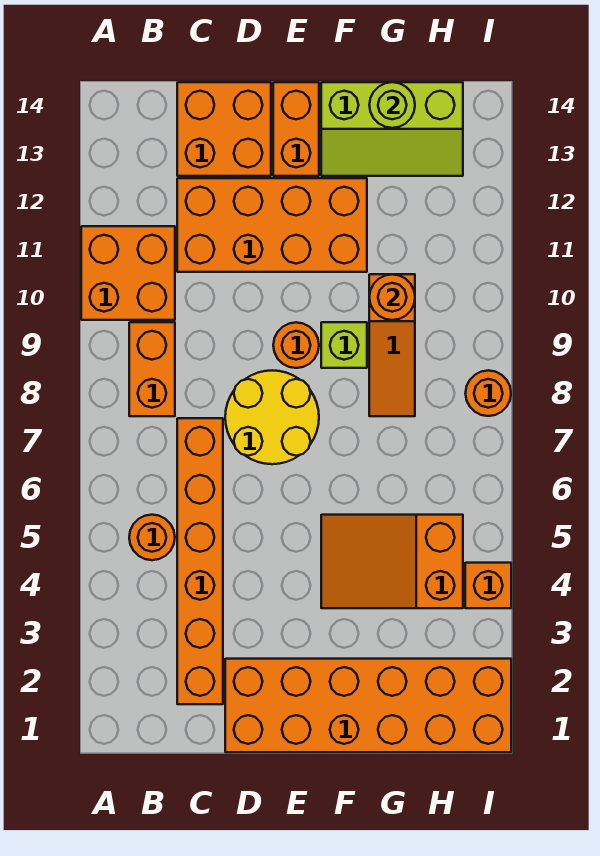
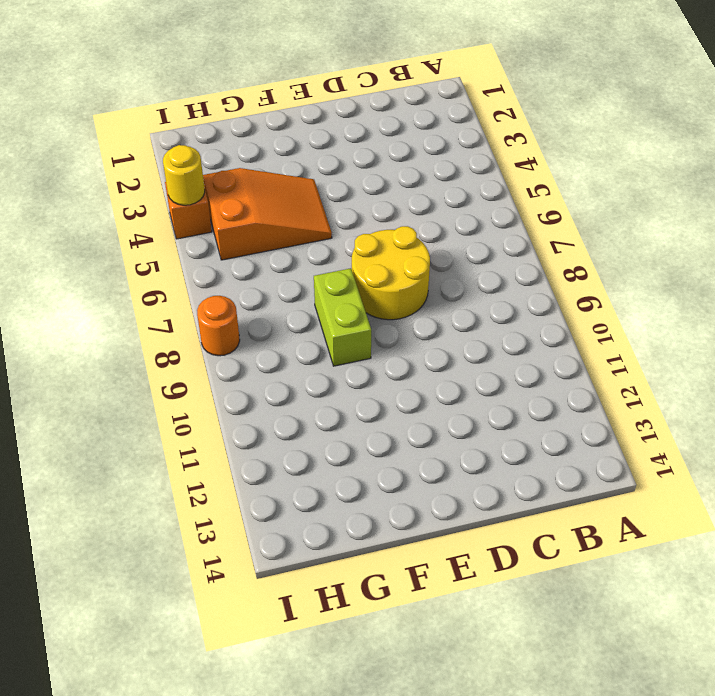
lime brick F8:F9 level 1 -> lime brick F9 level 1
yellow round brick I4 level 2 -> none
none -> orange brick A10:B11 level 1
none -> orange round brick B5 level 1
none -> orange brick B8:B9 level 1

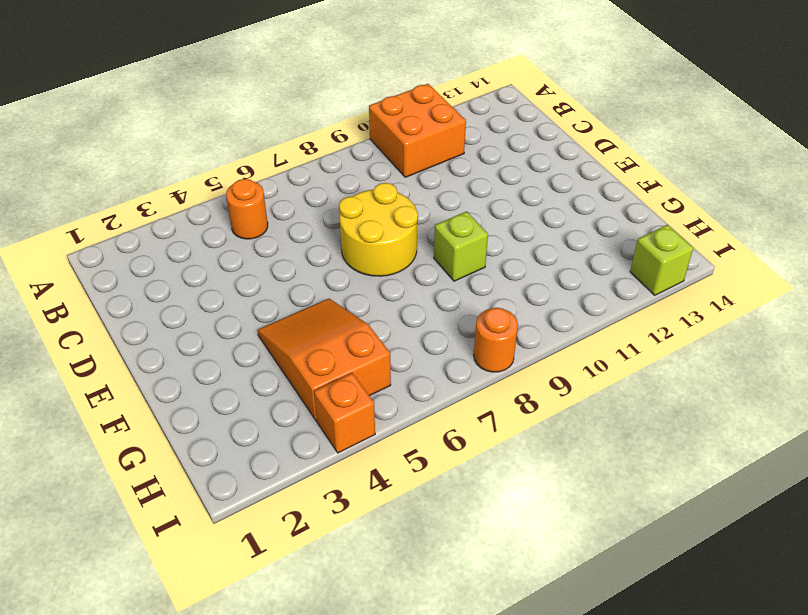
lime brick I13 level 1 -> none
none -> orange brick B8:B9 level 1
none -> orange brick C2:C7 level 1
none -> orange brick C11:F12 level 1

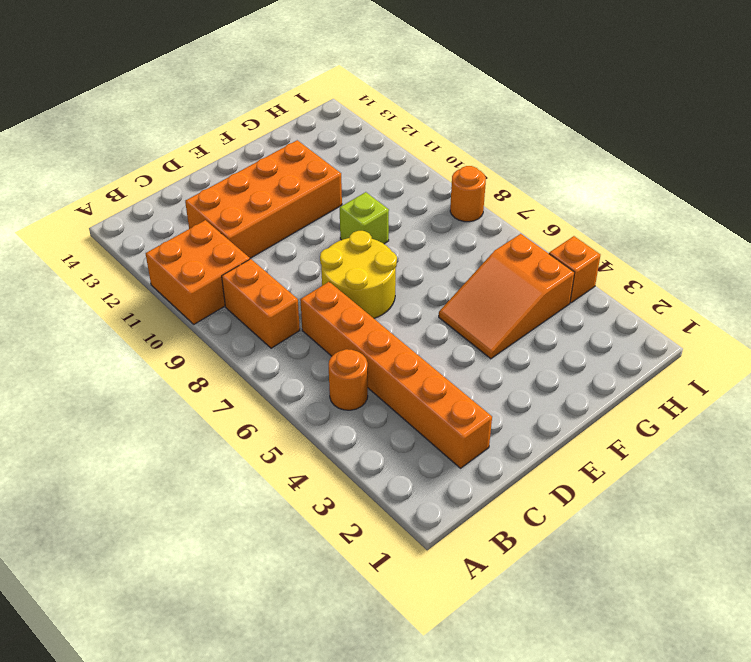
none -> orange brick C13:D14 level 1
none -> orange brick D1:I2 level 1
none -> orange round brick E9 level 1

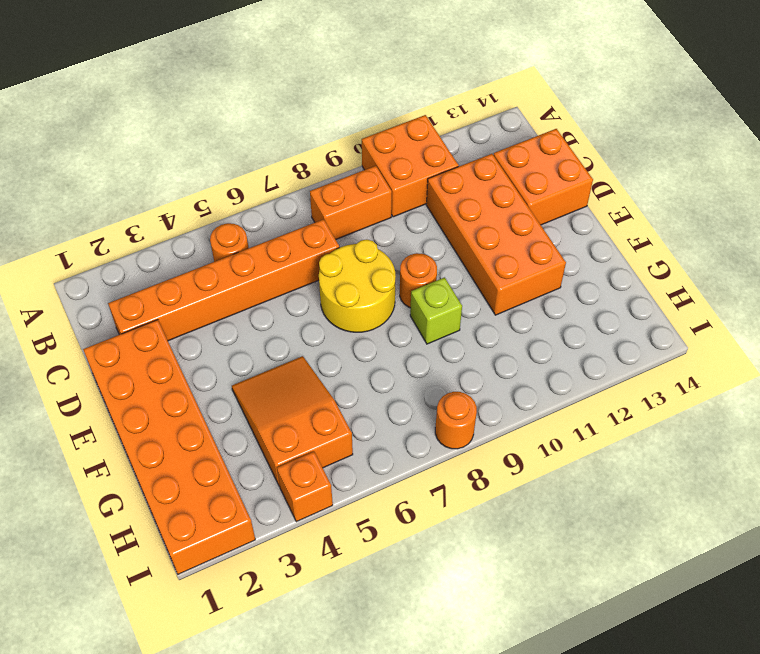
none -> orange brick E13:E14 level 1
none -> lime slope F13:H14 level 1 top 14
none -> orange slope G8:G10 level 1 top 10

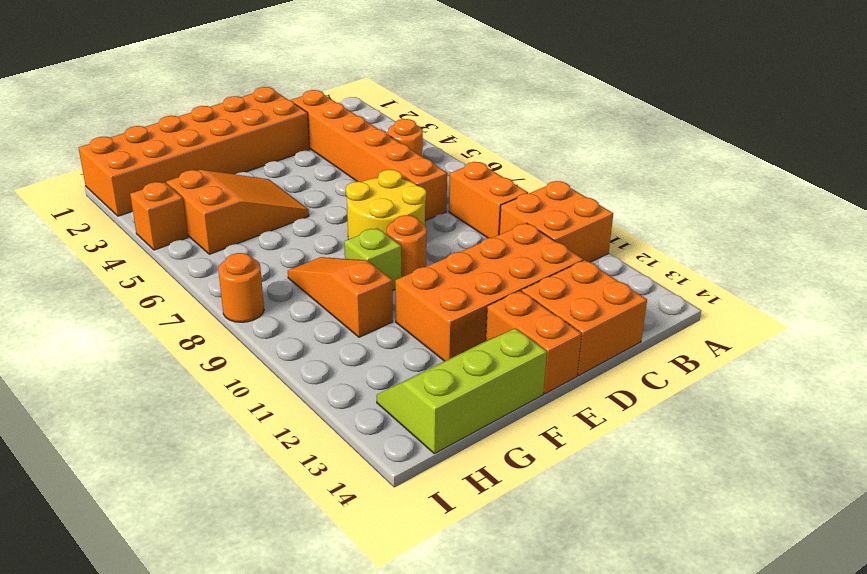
none -> orange round brick G10 level 2
none -> lime round brick G14 level 2

